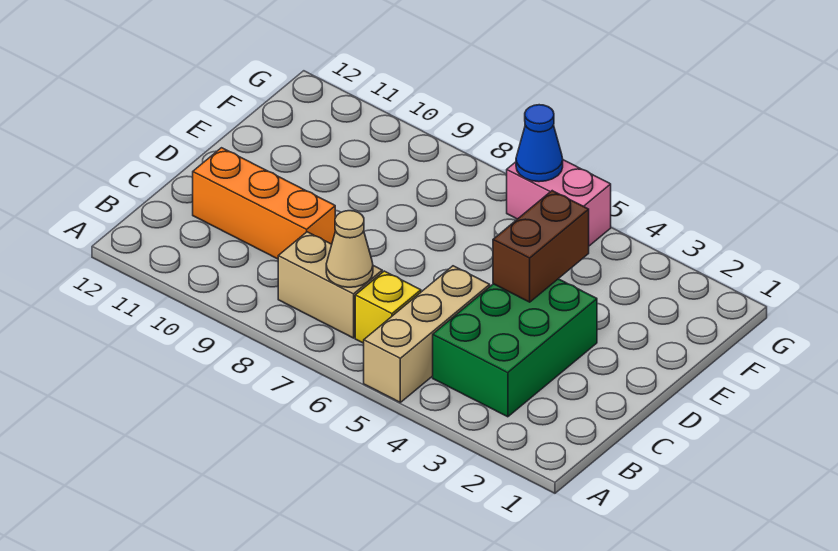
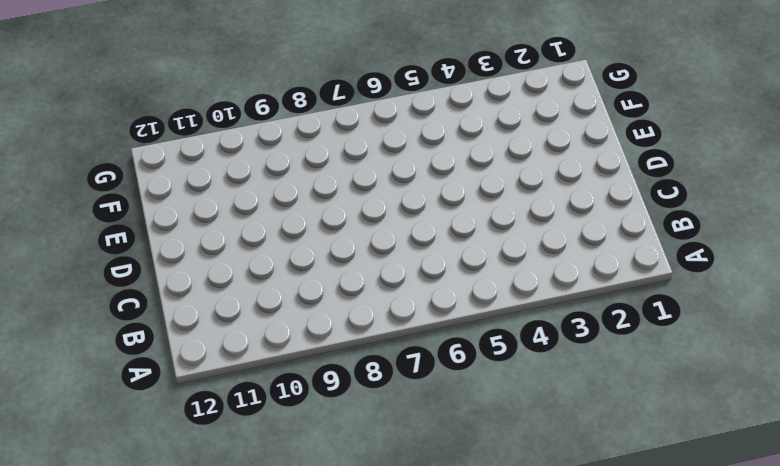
none -> tan brick A5:C5 level 1
none -> green brick B3:D4 level 1

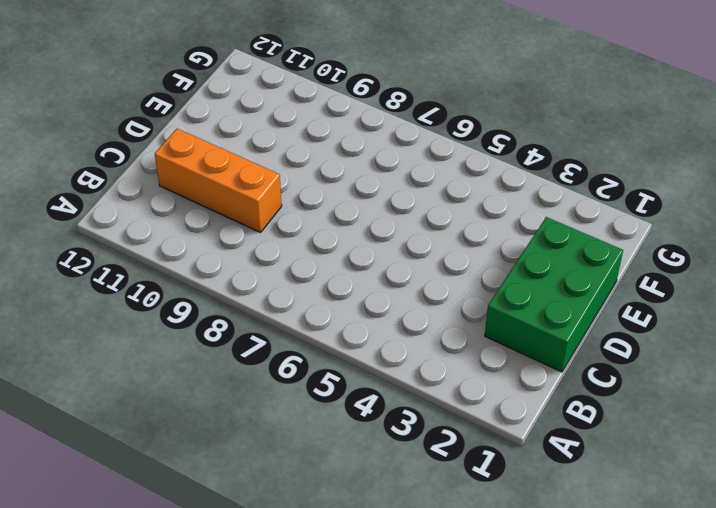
green brick C1:E2 level 1 -> green brick B3:D4 level 1
none -> tan brick A5:C5 level 1
none -> yellow brick B6 level 1

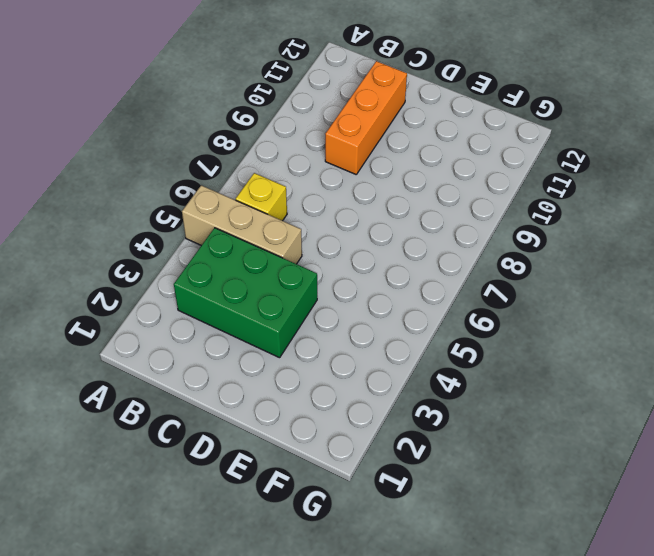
none -> tan brick B7:B8 level 1
none -> pink brick G5:G6 level 1

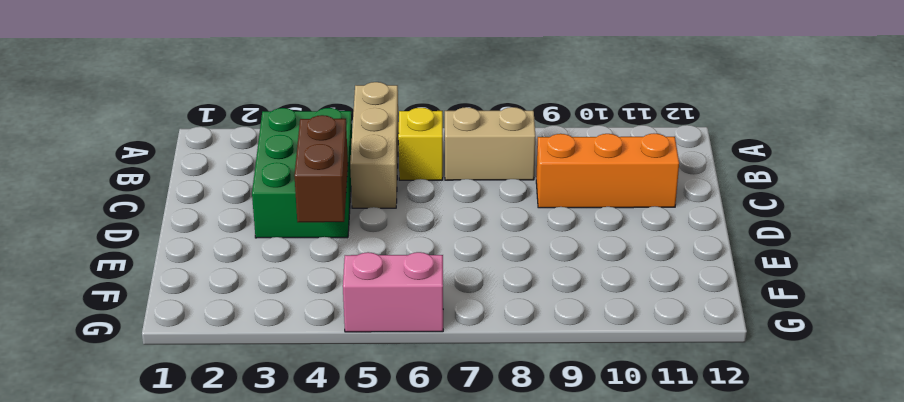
none -> tan cone B7 level 2
none -> blue cone G6 level 2

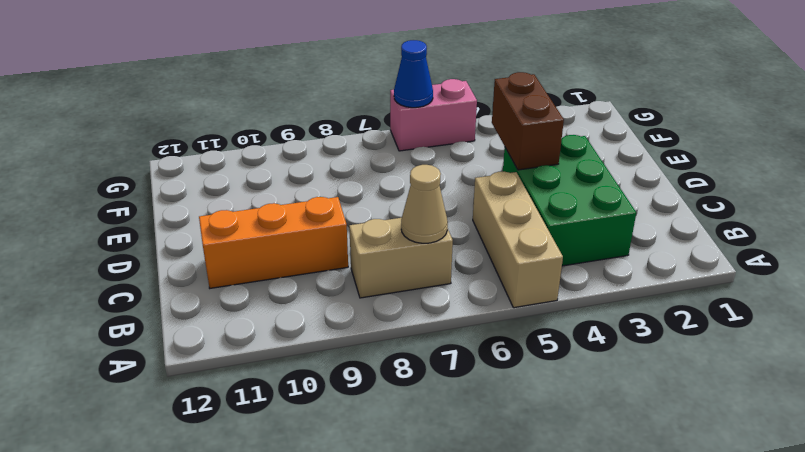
none -> yellow brick B6 level 1

